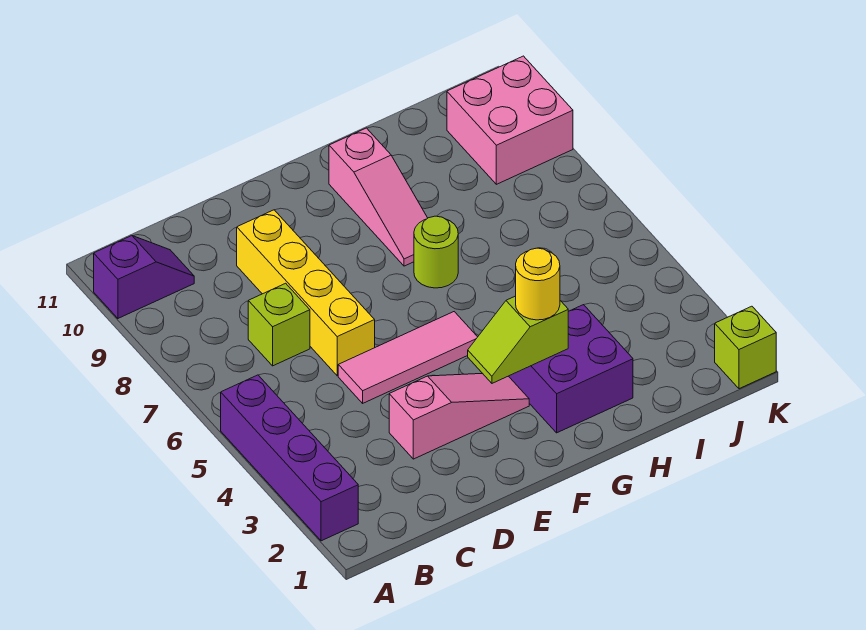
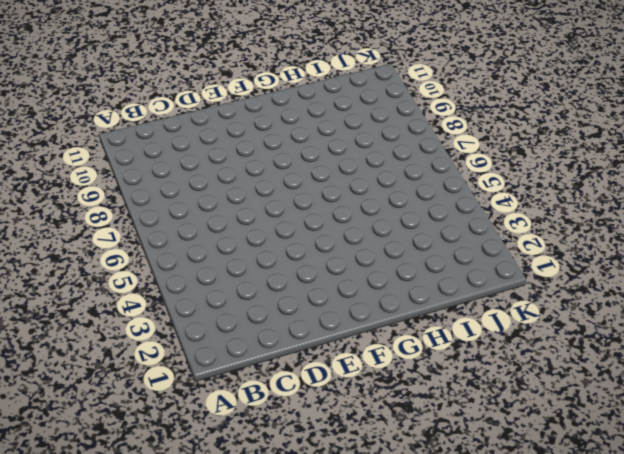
none -> purple brick A2:A5 level 1
none -> purple slope A10:B10 level 1 top A
none -> lime brick C7 level 1

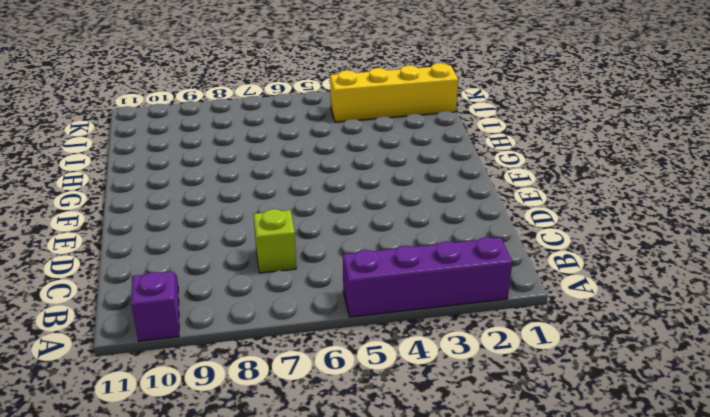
yellow brick J1:J4 level 1 -> yellow brick D6:D9 level 1
none -> pink slope D3:F3 level 1 top D
none -> pink tile D5:F5 level 1
none -> purple brick G2:H3 level 1

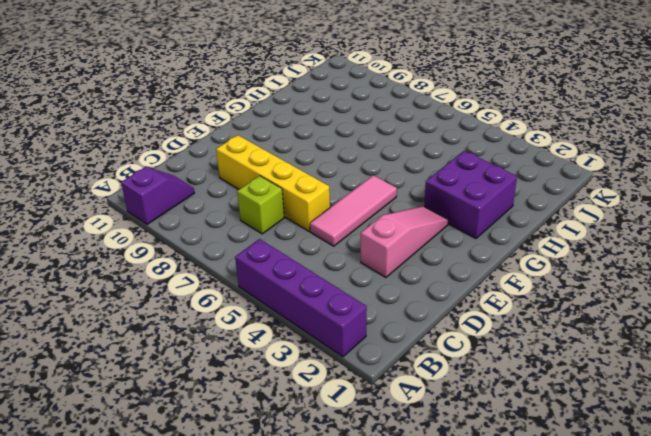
none -> lime round brick G7 level 1
none -> pink slope G8:G10 level 1 top 10
none -> pink brick J9:K10 level 1

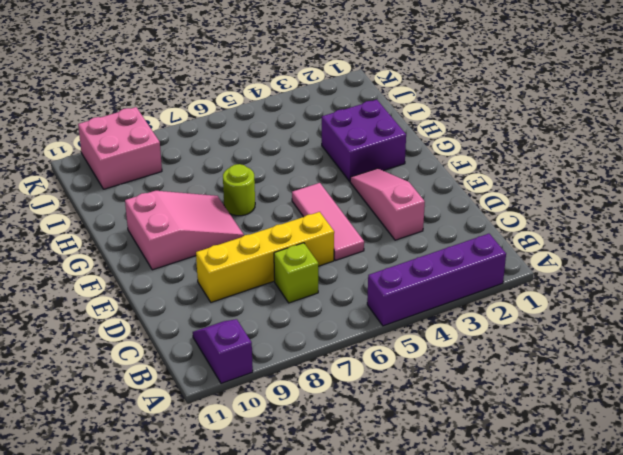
pink slope F8:G10 level 1 top 10 -> pink slope G8:G10 level 1 top 10
none -> lime brick K1 level 1
none -> lime slope F3:G3 level 2 top G
none -> yellow round brick G3 level 3

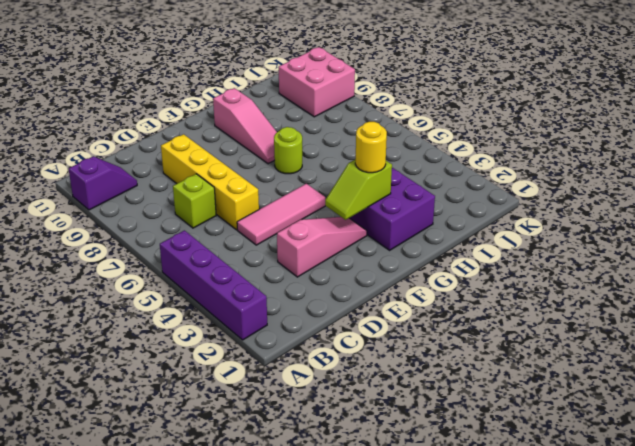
none -> lime brick K1 level 1

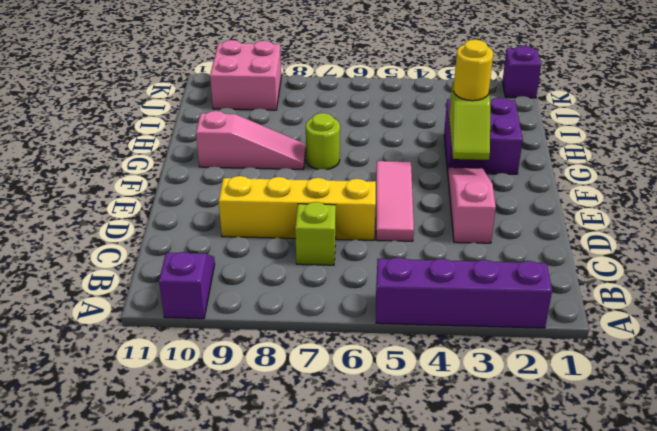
purple brick K1 level 1 -> lime brick K1 level 1

